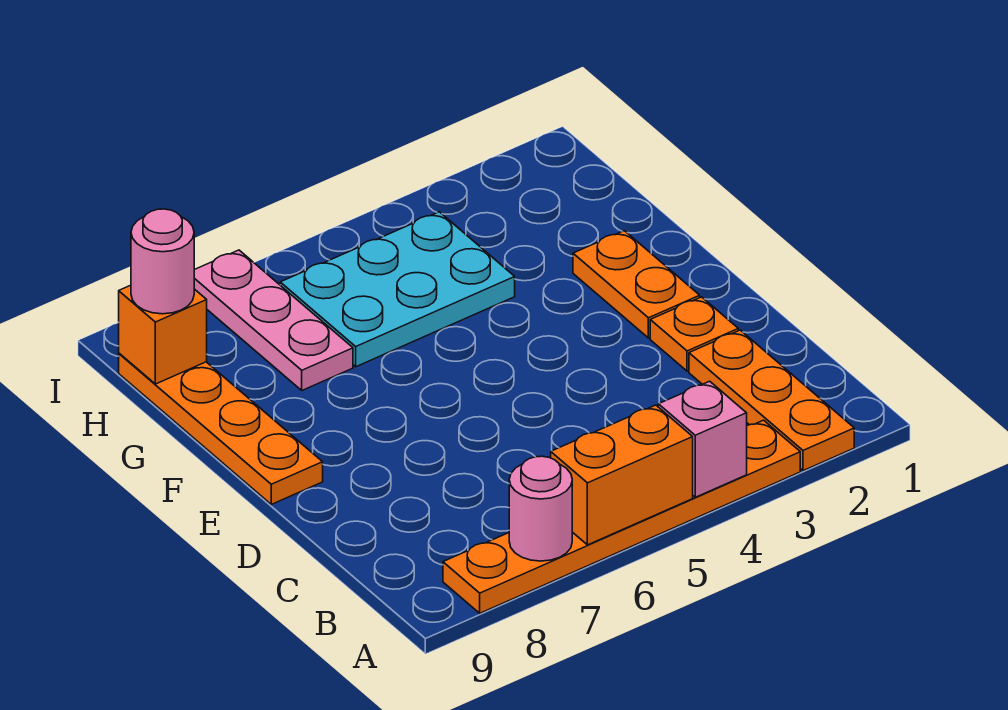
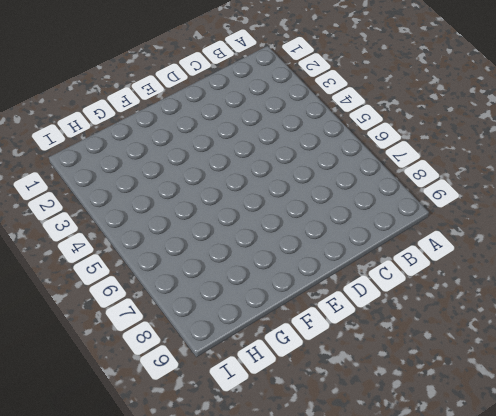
none -> orange plate A2:C2 level 1
none -> orange plate A3:A8 level 1
none -> orange plate D2 level 1

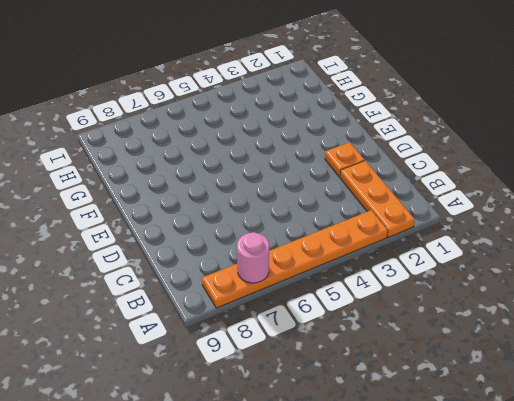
none -> orange plate E2:F2 level 1
none -> orange plate E9:H9 level 1
none -> cyan plate G4:H6 level 1

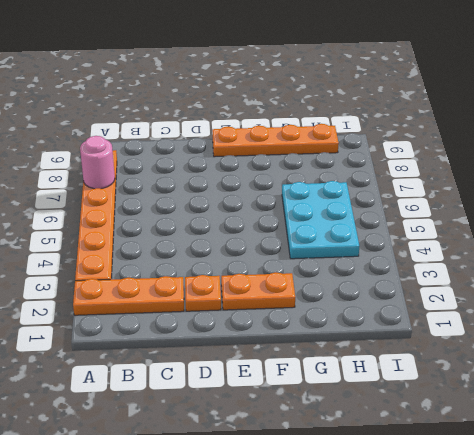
none -> pink plate G7:I7 level 1
none -> pink brick A4 level 2
none -> orange brick A5:A6 level 2

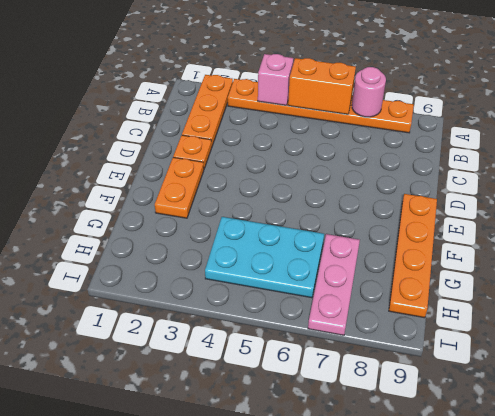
none -> orange brick H9 level 2
none -> pink round brick H9 level 3

